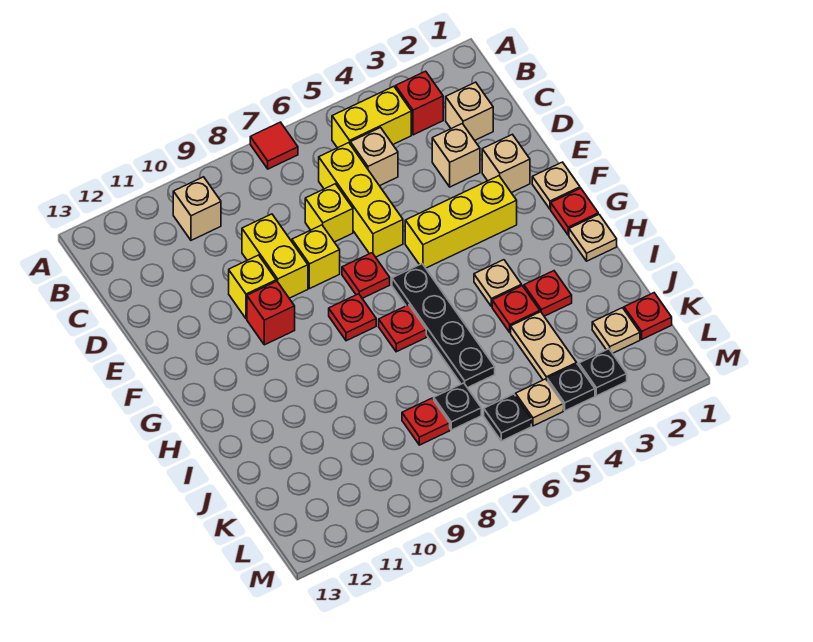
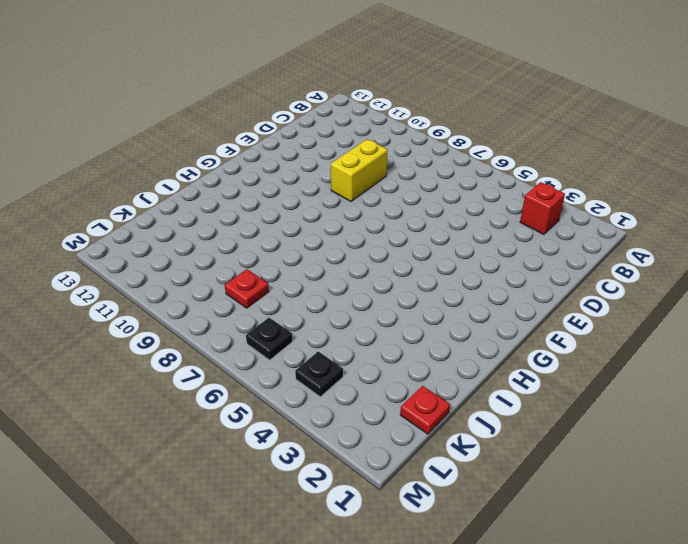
none -> red tile A7 level 1
none -> yellow brick B4:B5 level 1
none -> tan brick B10 level 1
none -> tan brick C2 level 1

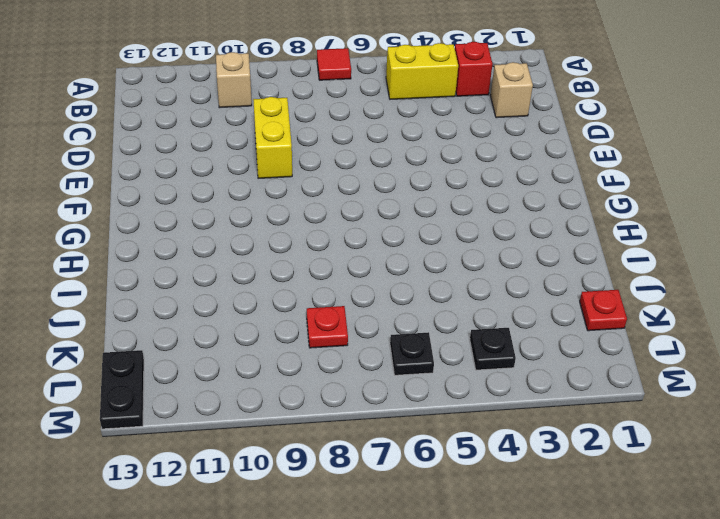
black plate L13:M13 level 1 -> none
none -> tan brick C5 level 1
none -> yellow brick C6:E6 level 1
none -> tan brick D3 level 1
none -> yellow brick D7 level 1

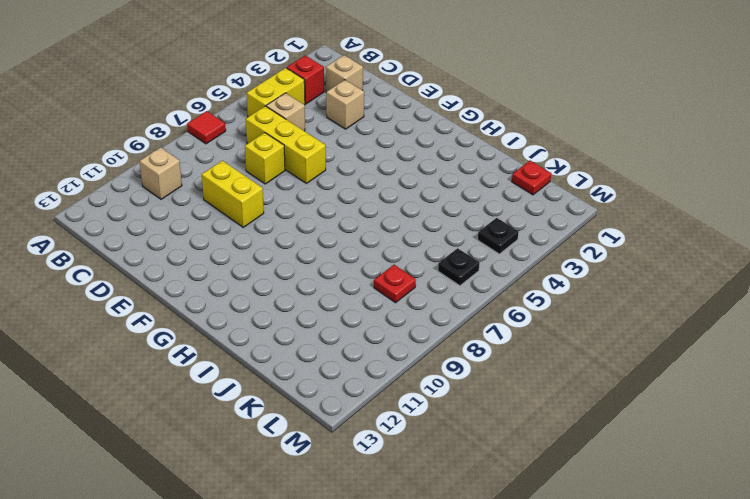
none -> tan brick E2 level 1
none -> yellow brick E8 level 1
none -> yellow brick E10 level 1
none -> tan plate F1 level 1

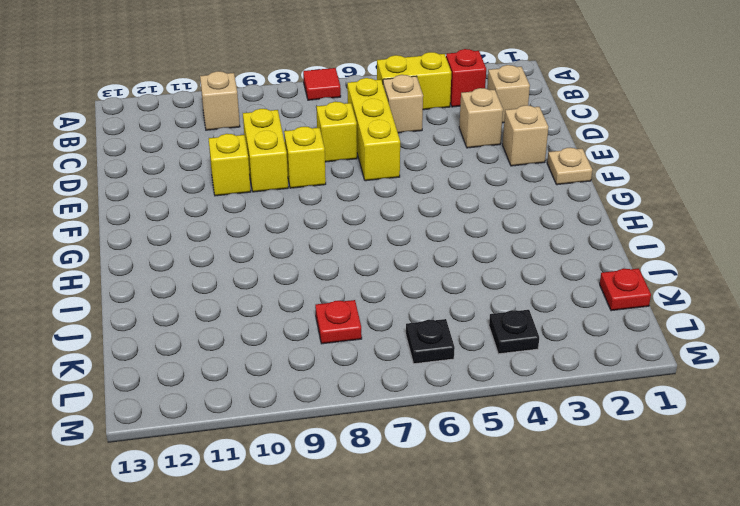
none -> yellow brick F3:F5 level 1
none -> red plate F7 level 1
none -> red brick F10 level 1
none -> red plate G1 level 1

